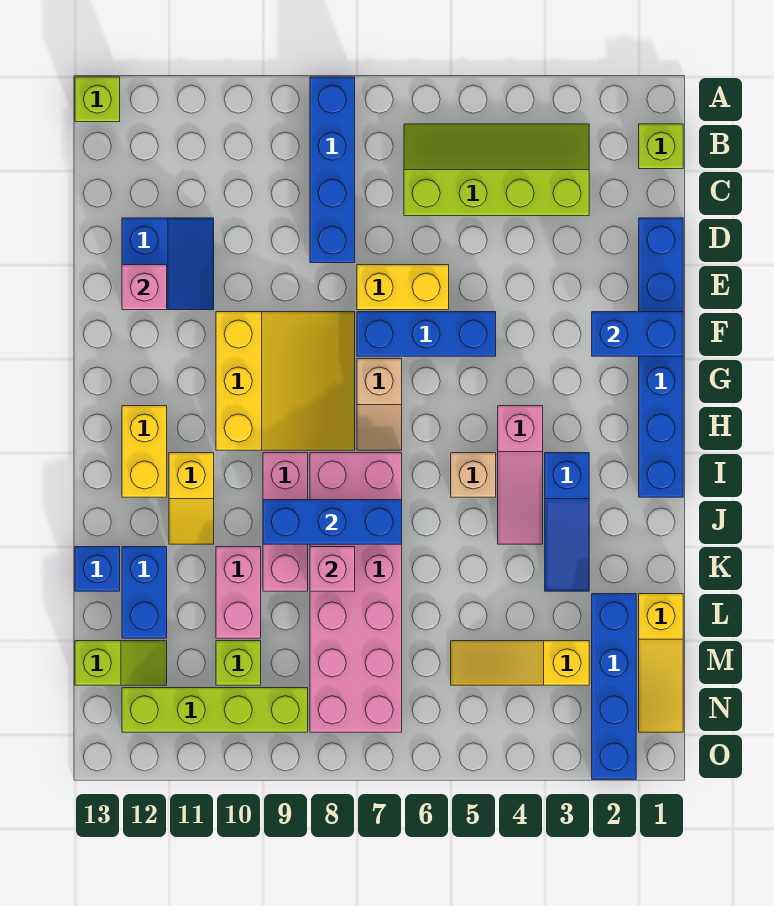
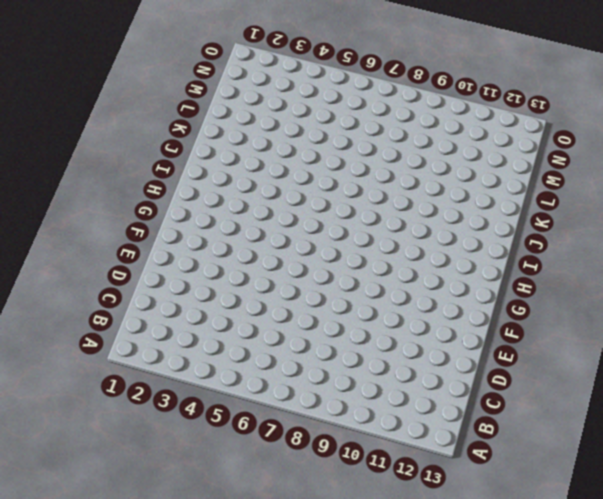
none -> blue brick A8:D8 level 1
none -> lime brick A13 level 1
none -> lime brick B1 level 1
none -> lime slope B3:C6 level 1 top C

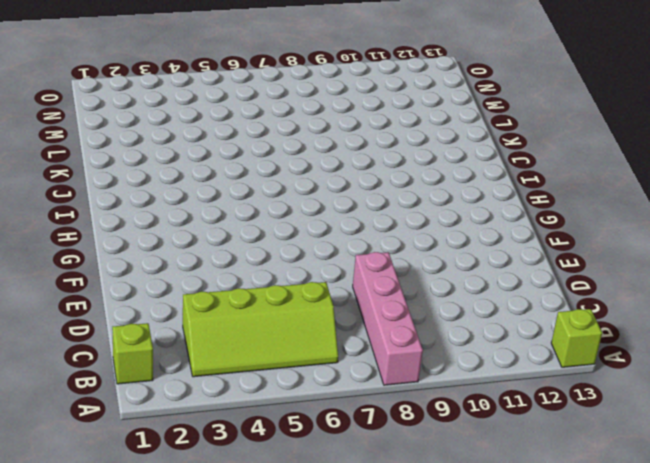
pink brick A8:D8 level 1 -> blue brick A8:D8 level 1
none -> blue brick D1:I1 level 1
none -> blue slope D11:E12 level 1 top 12
none -> yellow brick E6:E7 level 1
none -> blue brick F5:F7 level 1

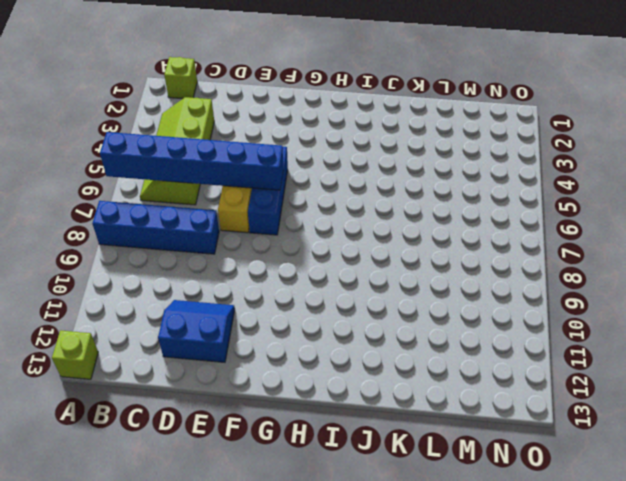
blue brick A6:F6 level 2 -> blue brick D1:I1 level 1
none -> yellow slope F8:H10 level 1 top 10
none -> tan slope G7:H7 level 1 top G
none -> pink slope H4:J4 level 1 top H
none -> yellow brick H12:I12 level 1

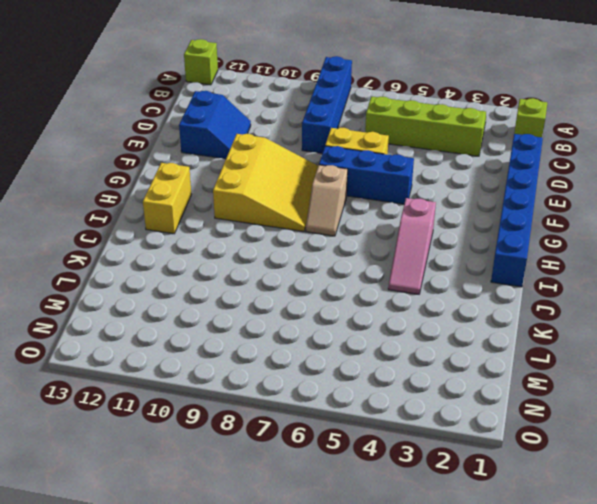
none -> blue slope I3:K3 level 1 top I
none -> tan brick I5 level 1
none -> pink brick I7:N8 level 1
none -> pink brick I9:K9 level 1

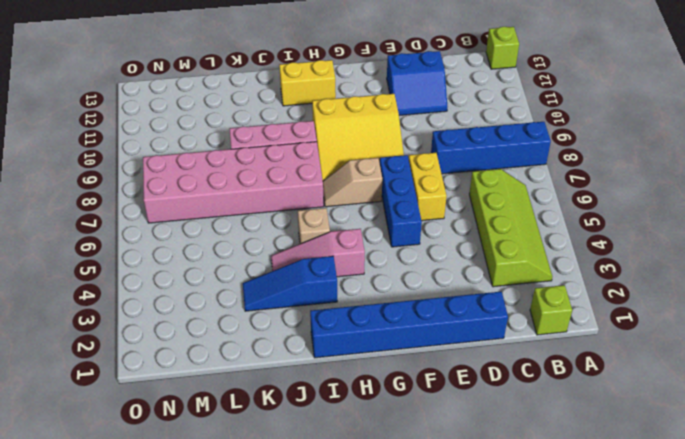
none -> yellow slope I11:J11 level 1 top I
none -> pink brick K10:L10 level 1
none -> blue brick K12:L12 level 1
none -> blue brick K13 level 1

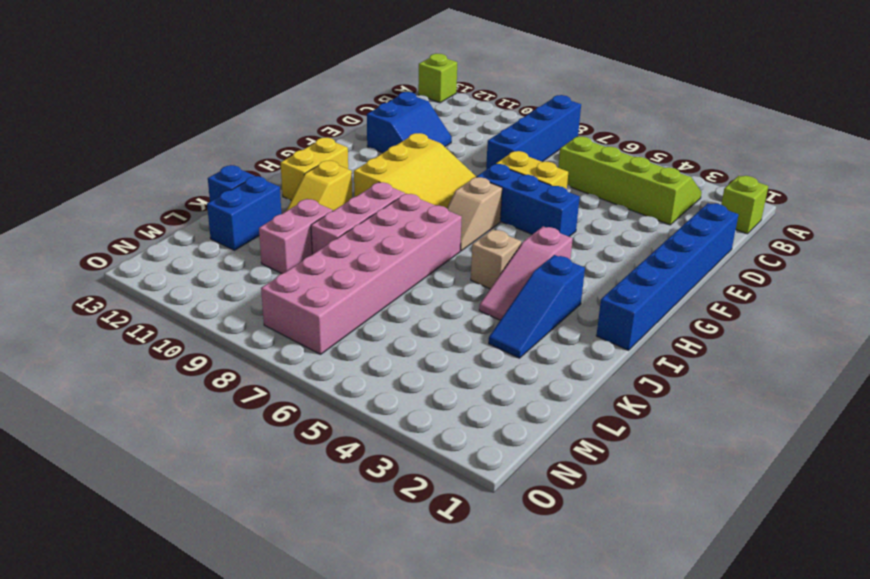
none -> yellow slope L1:N1 level 1 top L
none -> blue brick L2:O2 level 1
none -> yellow slope M3:M5 level 1 top 3
none -> lime brick M10 level 1

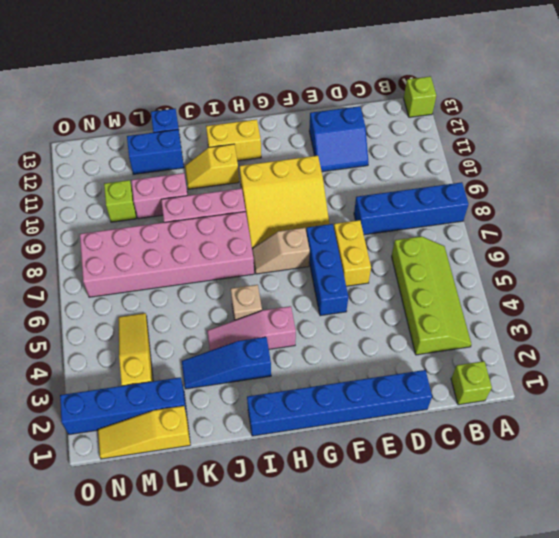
none -> lime slope M12:M13 level 1 top 13
none -> lime brick N9:N12 level 1
none -> pink brick E12 level 2
none -> blue brick F1:F2 level 2

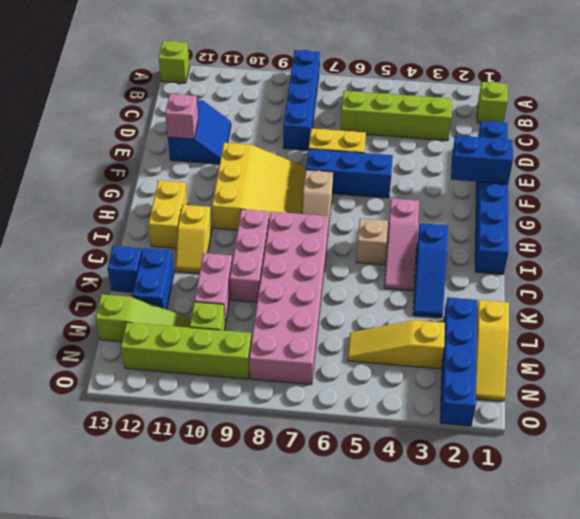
lime slope M11:M13 level 1 top 13 -> lime slope M12:M13 level 1 top 13
none -> blue brick J7:J9 level 2
none -> pink brick K8 level 2

